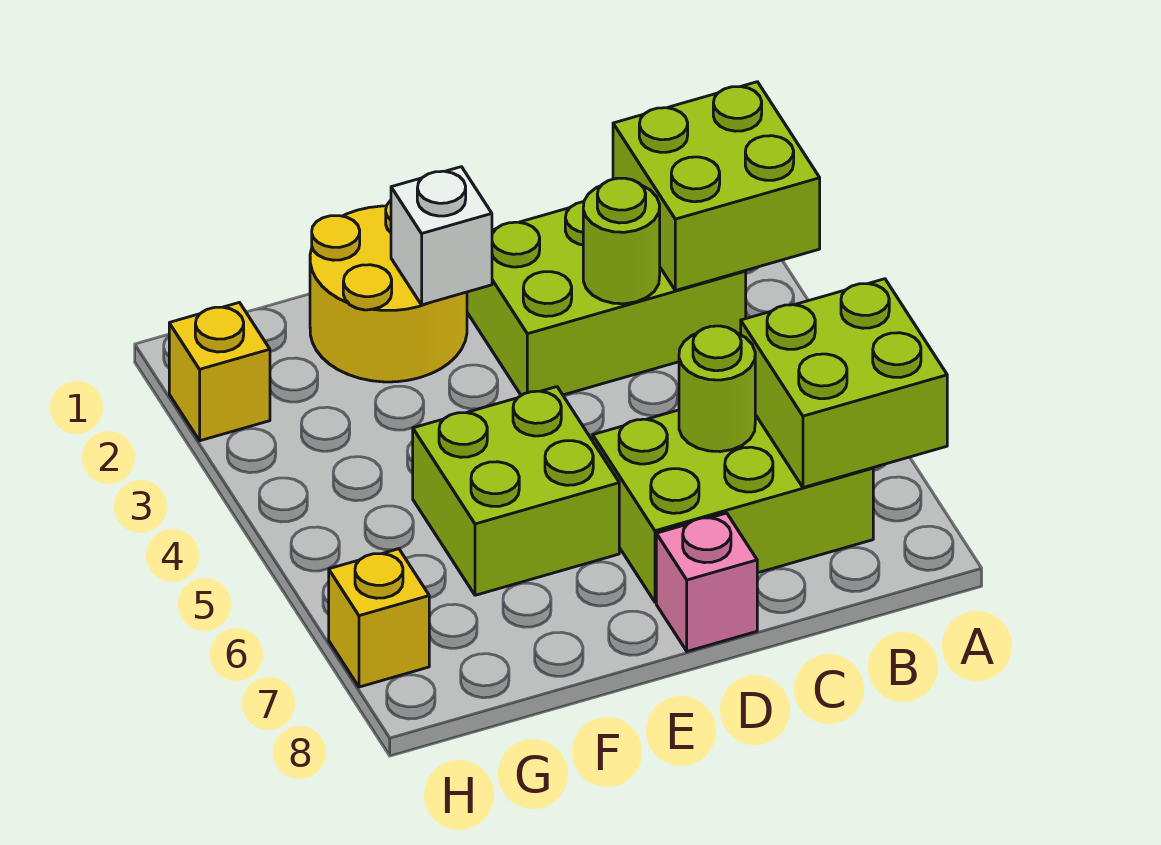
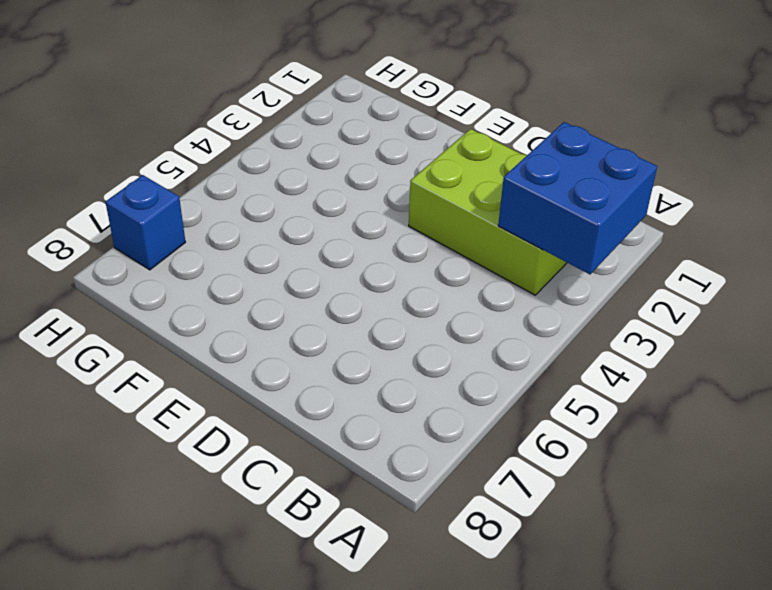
blue brick A2:B3 level 2 -> lime brick A2:B3 level 2
blue brick H7 level 1 -> yellow brick H7 level 1
none -> lime brick B6:D7 level 1
none -> pink brick D8 level 1
none -> yellow round brick E1:F2 level 1

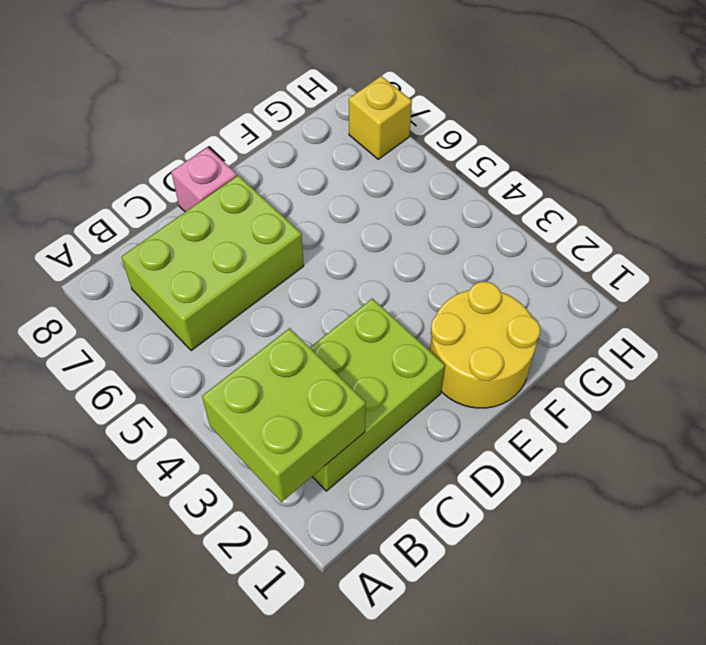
none -> lime brick E5:F6 level 1
none -> yellow brick H2 level 1
none -> lime brick A6:B7 level 2

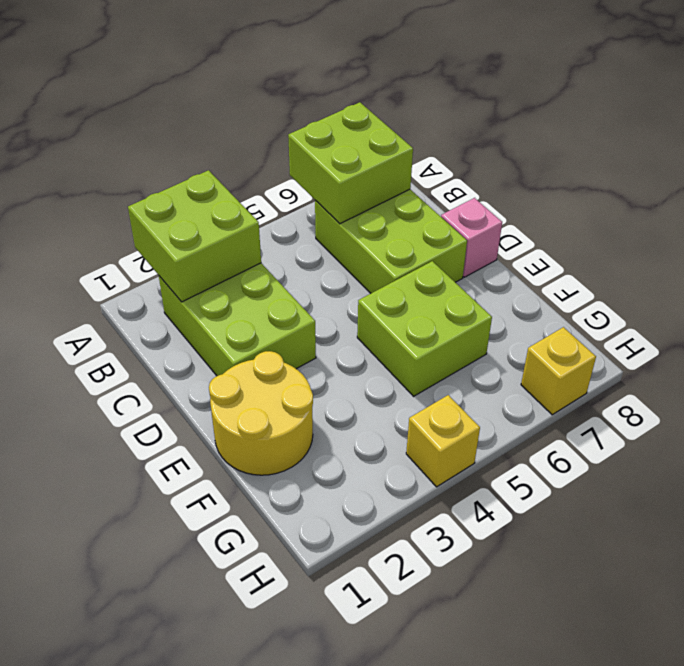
yellow brick H4 level 1 -> yellow brick H2 level 1
none -> lime round brick C3 level 2
none -> lime round brick C6 level 2
none -> white brick E2 level 2

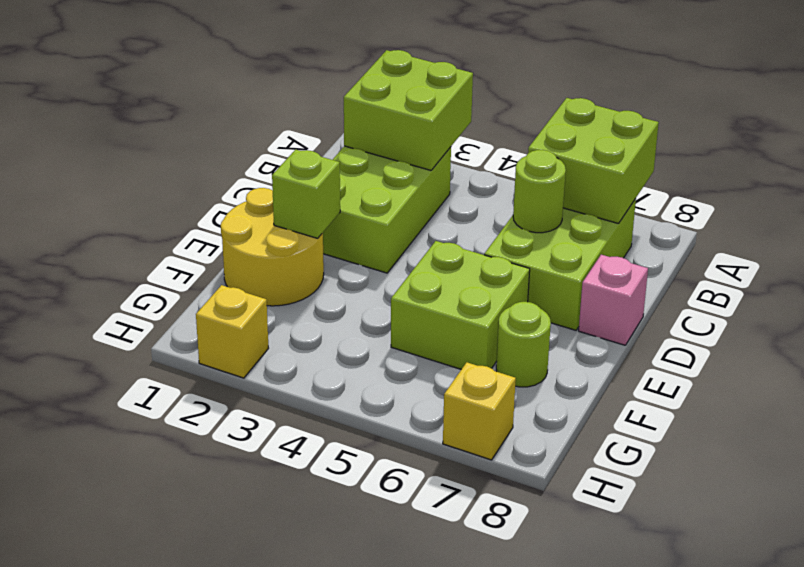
lime brick E2 level 2 -> white brick E2 level 2
lime round brick F7 level 1 -> lime round brick C3 level 2

